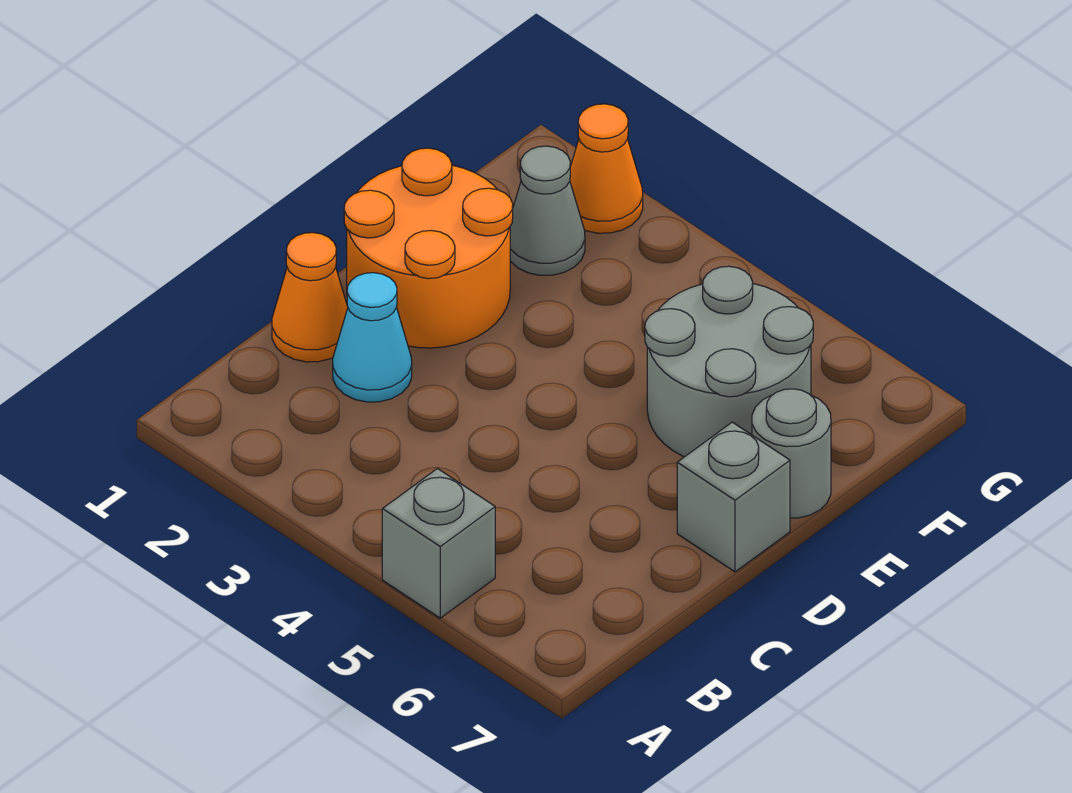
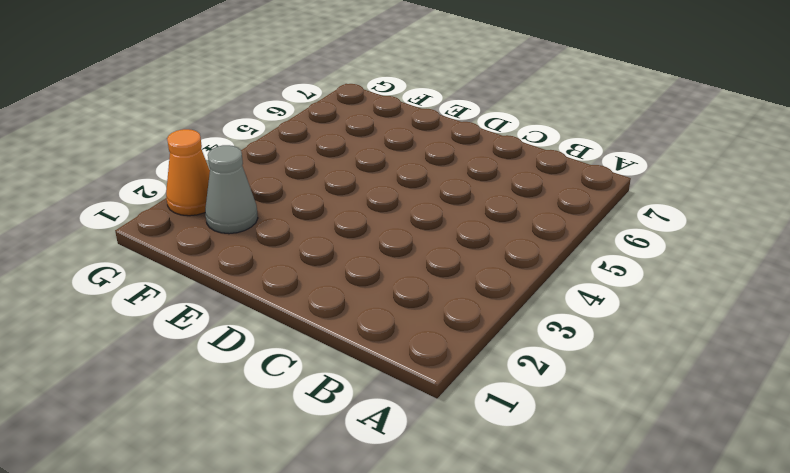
none -> grey brick A5 level 1
none -> orange cone C1 level 1

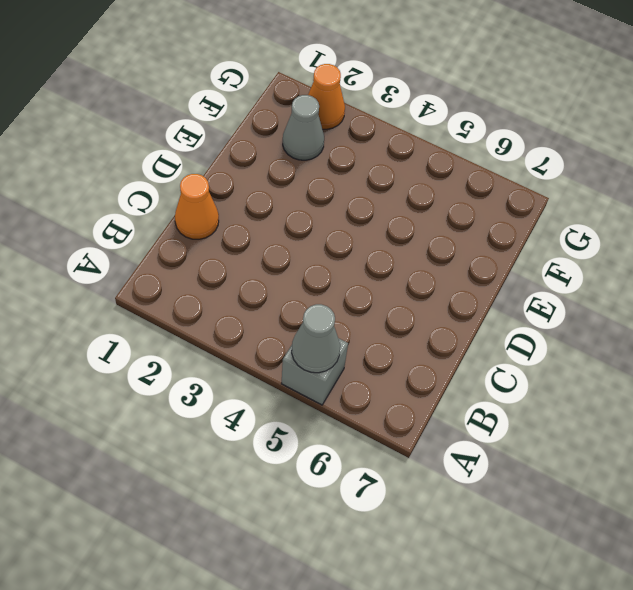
grey cone A5 level 2 -> none
none -> cyan cone C2 level 1
none -> orange round brick D1:E2 level 1

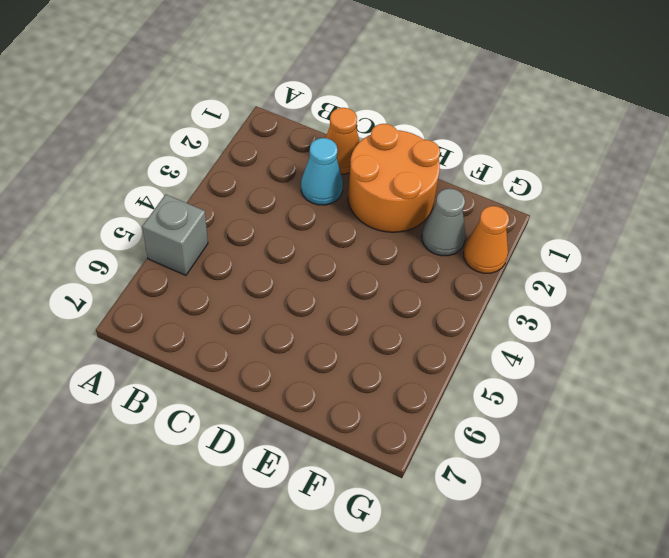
none -> grey brick D7 level 1
none -> grey round brick E5:F6 level 1

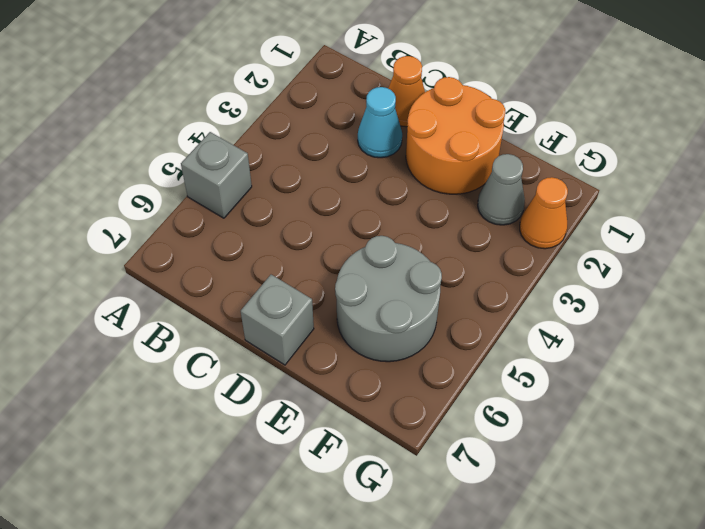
none -> grey round brick E7 level 1

